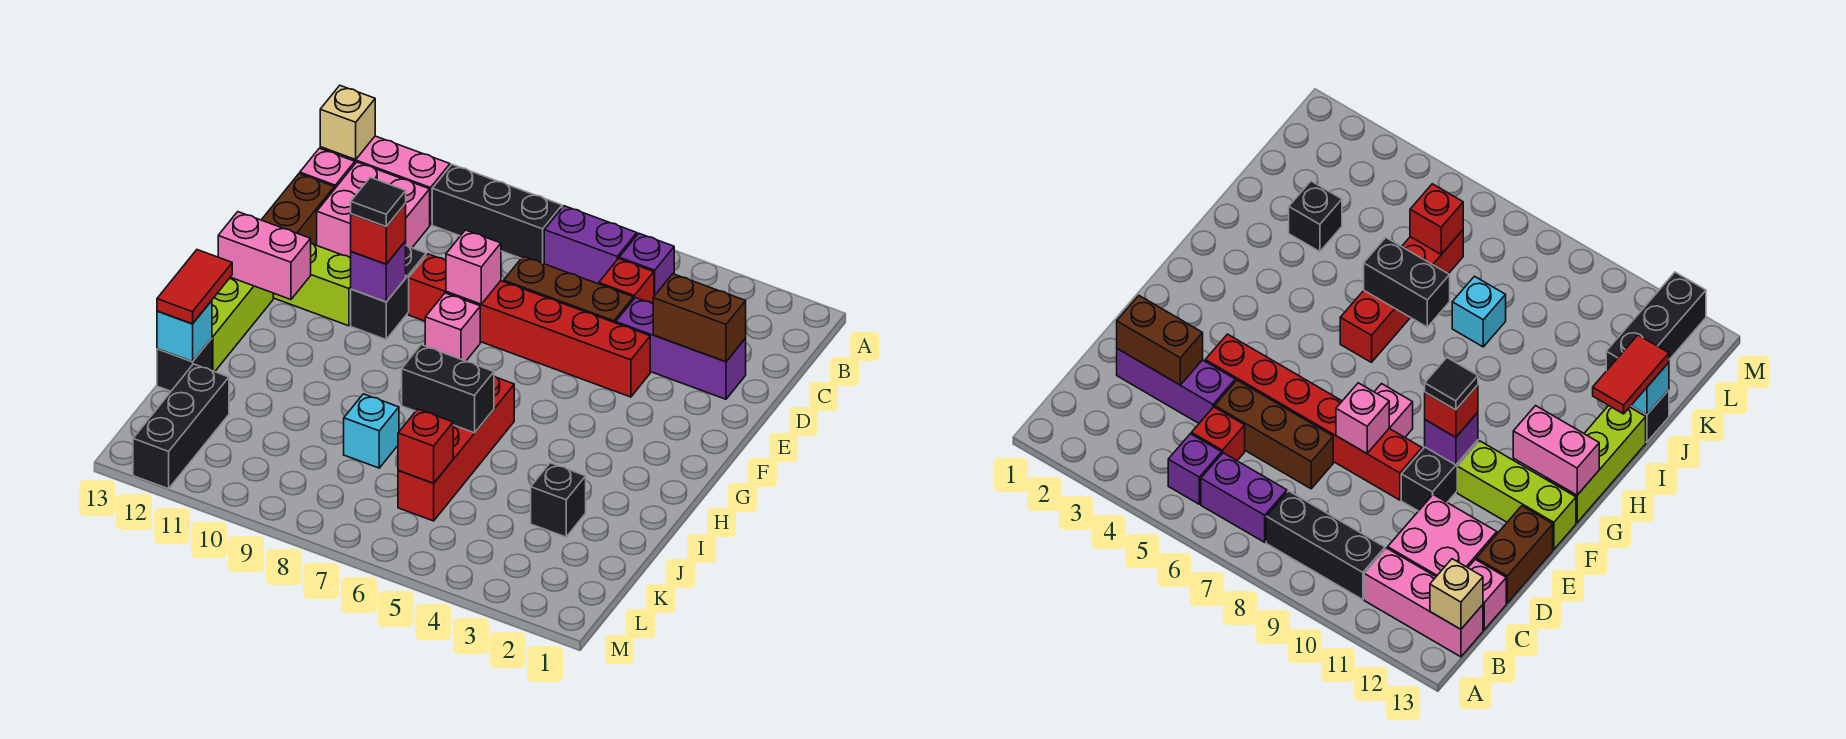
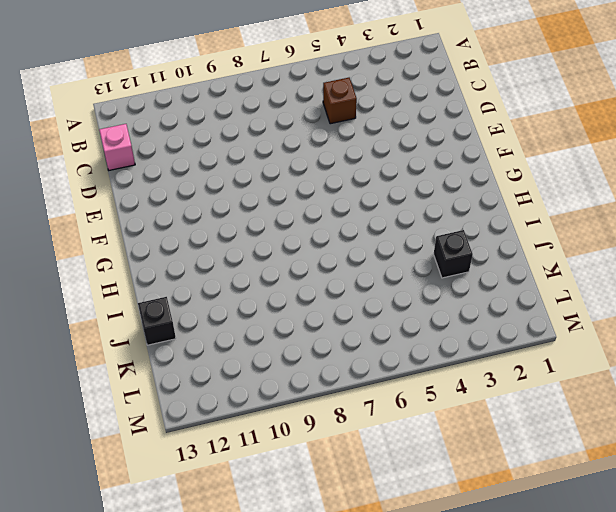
brown brick C5 level 1 -> red brick C5 level 1
none -> purple brick B5 level 1
none -> purple brick B6:B7 level 1
none -> black brick B8:B10 level 1
none -> pink brick B11:B13 level 1

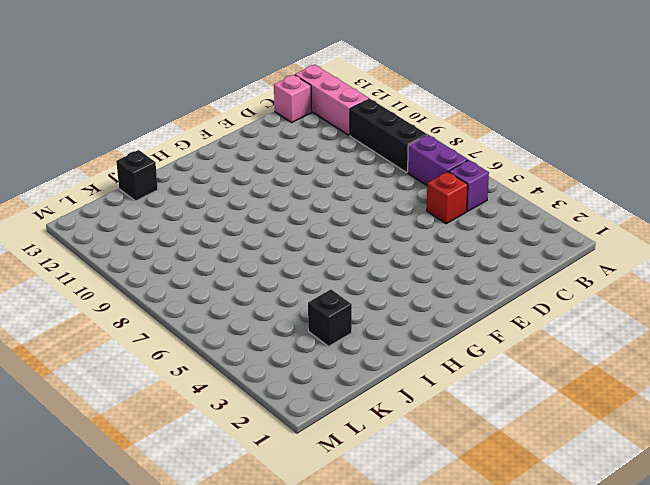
none -> pink brick C11:D12 level 1
none -> purple brick D2:D4 level 1
none -> brown brick D5:D7 level 1
none -> brown brick D13:E13 level 1

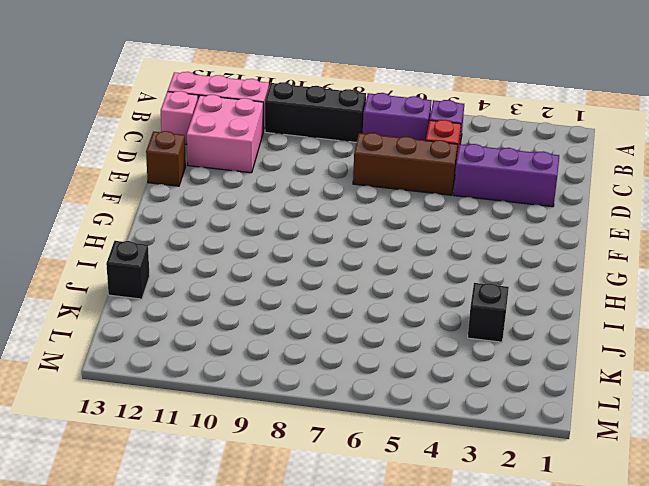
brown brick E13 level 1 -> brown brick D13:E13 level 1
none -> red brick E4:E9 level 1
none -> black brick E10:F10 level 1
none -> pink brick F8 level 1
none -> lime brick F11:F13 level 1

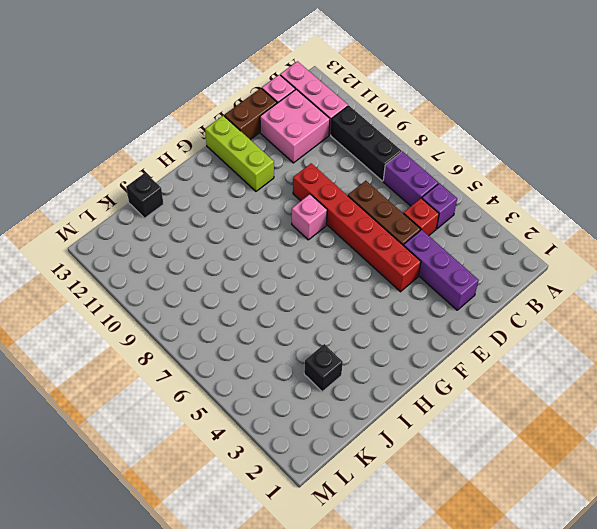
none -> black brick E10:F10 level 1
none -> lime brick G13:I13 level 1
none -> red brick H6:K6 level 1
none -> cyan brick J8 level 1

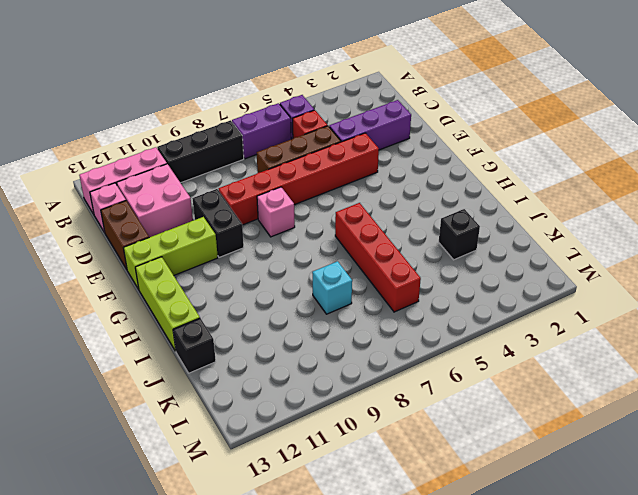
none -> black brick K12:M12 level 1
none -> tan brick B13 level 2
none -> brown brick D2:D3 level 2
none -> pink brick E8 level 2

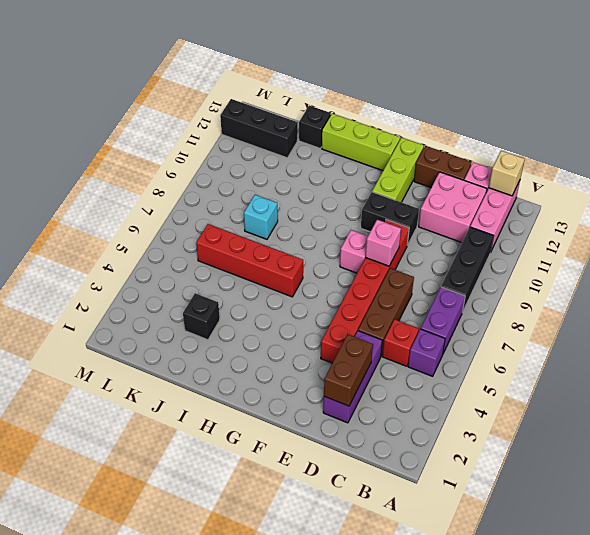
none -> purple brick F10 level 2
none -> pink brick G12:G13 level 2
none -> black brick I6:I7 level 2
none -> cyan brick J13 level 2

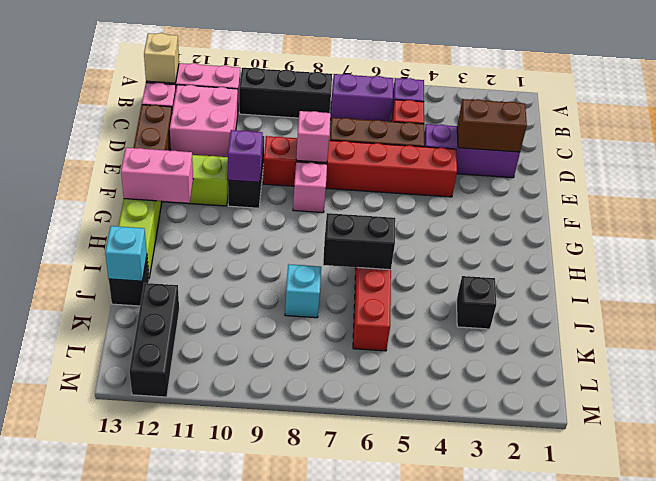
none -> red brick K6 level 2
none -> red brick F10 level 3
none -> red tile I13:J13 level 3
none -> black tile F10 level 4

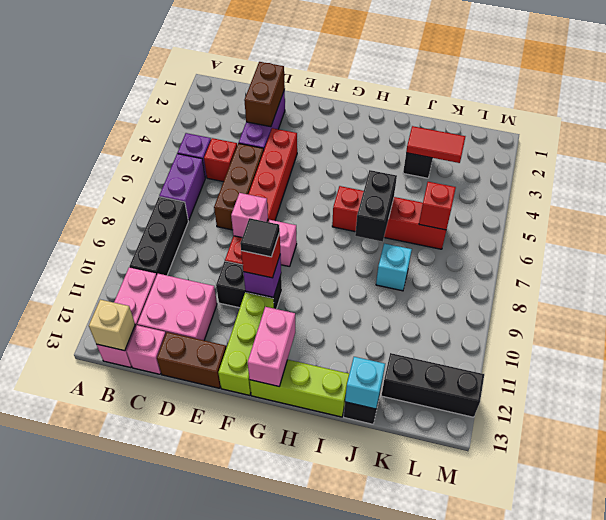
red tile J3:K3 level 2 -> red tile I13:J13 level 3

